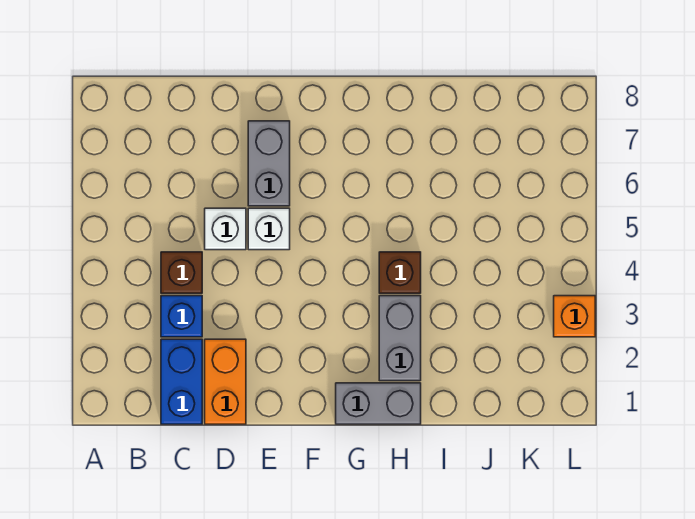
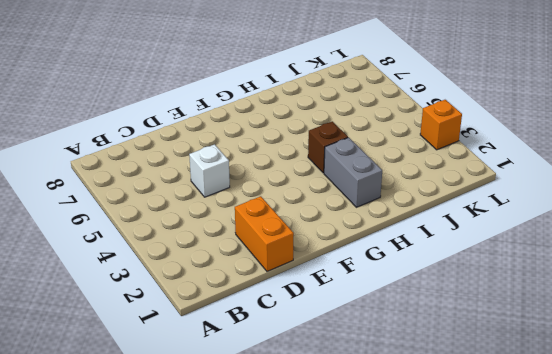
none -> blue brick C1:C2 level 1
none -> blue brick C3 level 1

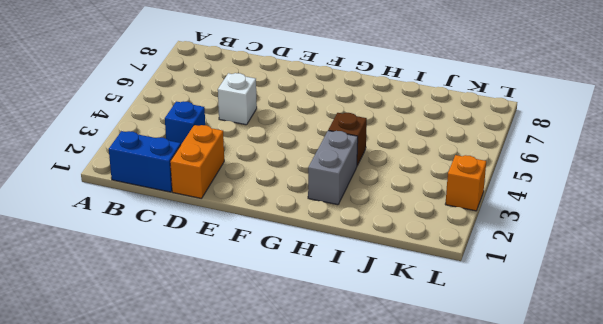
blue brick B1:C1 level 1 -> blue brick C1:C2 level 1
none -> brown brick C4 level 1
none -> white brick E5 level 1

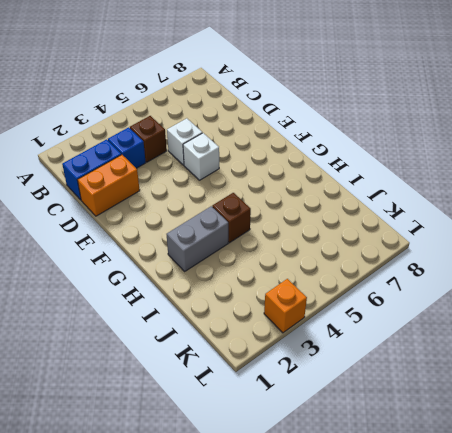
none -> grey brick E6:E7 level 1
none -> grey brick G1:H1 level 1

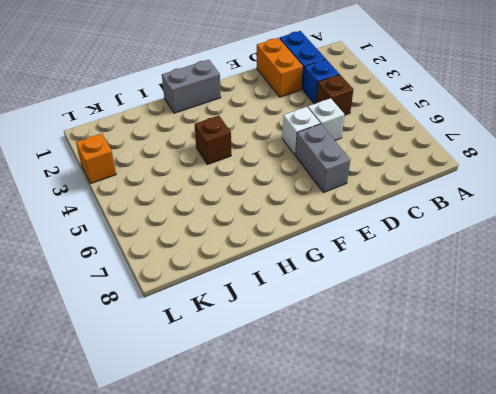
none -> grey brick H2:H3 level 1

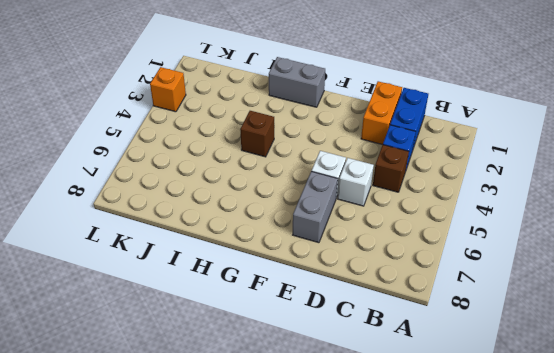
none -> grey brick H2:H3 level 1

